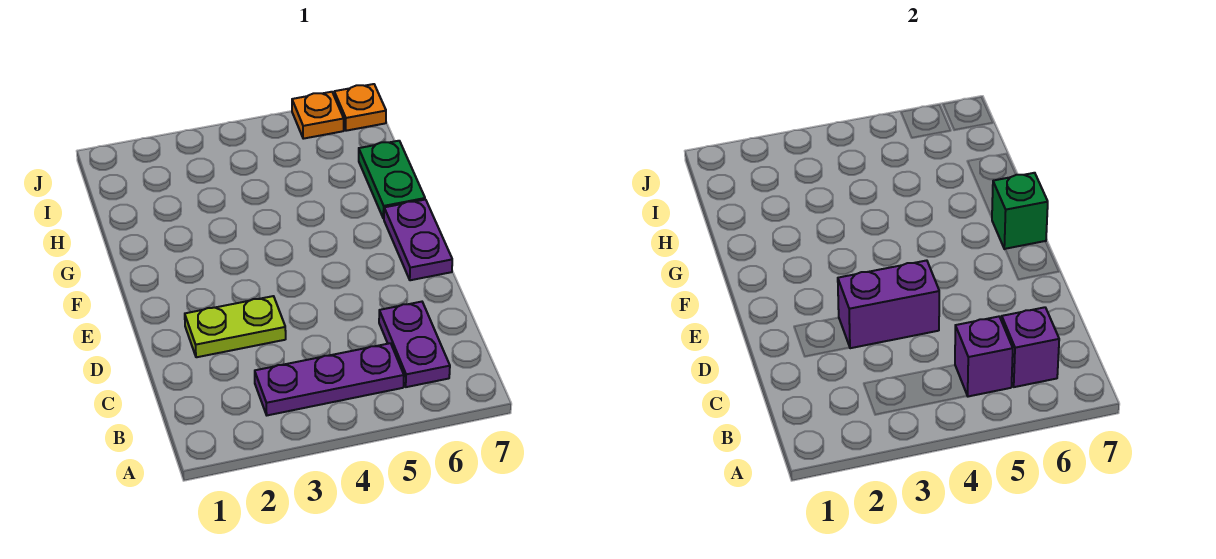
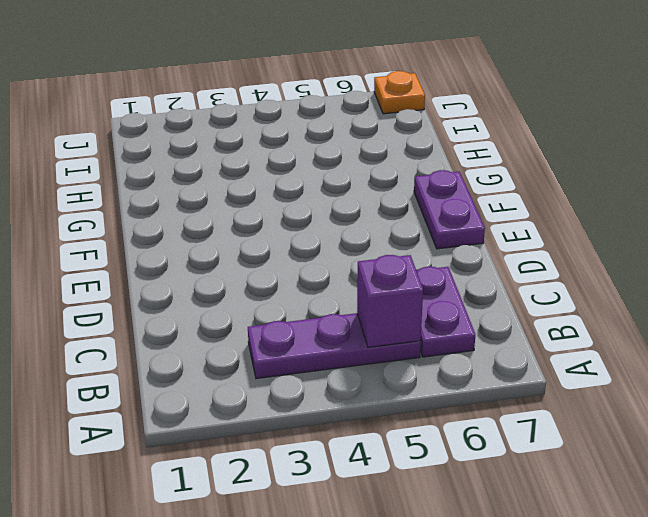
none -> lime plate D2:D3 level 1
none -> green plate G7:H7 level 1

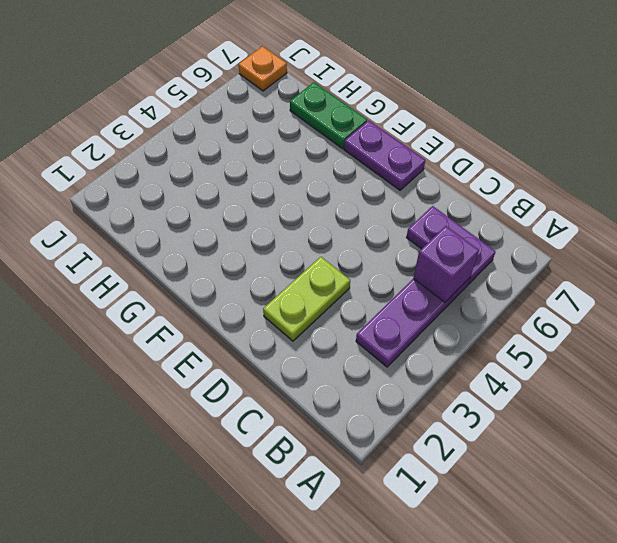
none -> orange plate J6 level 1
none -> purple brick B6 level 2

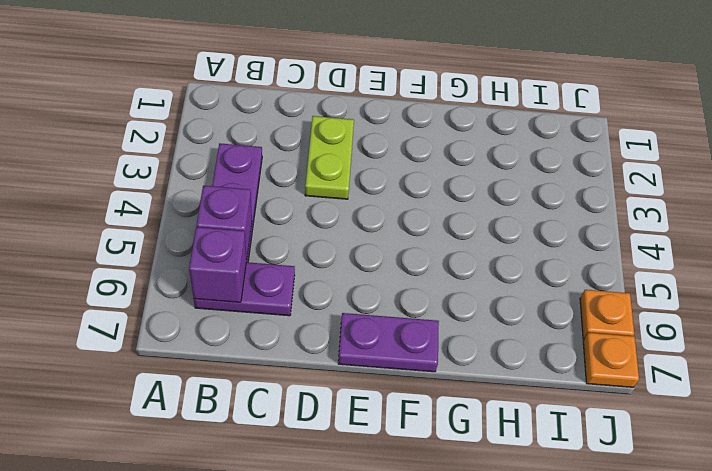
none -> green plate G7:H7 level 1
none -> purple brick D3:D4 level 2

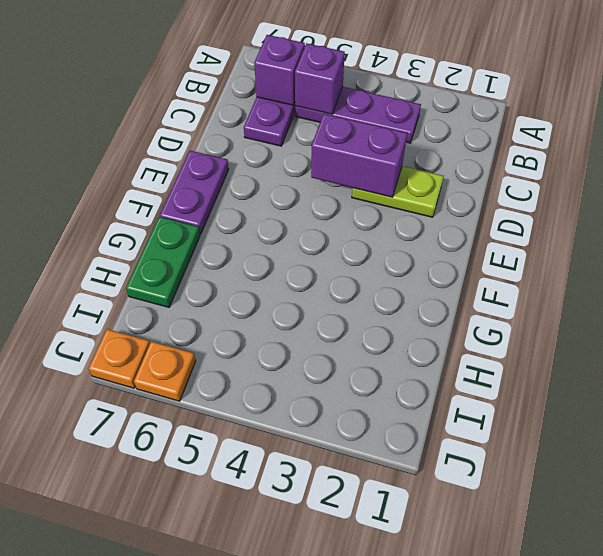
none -> green brick F7 level 2

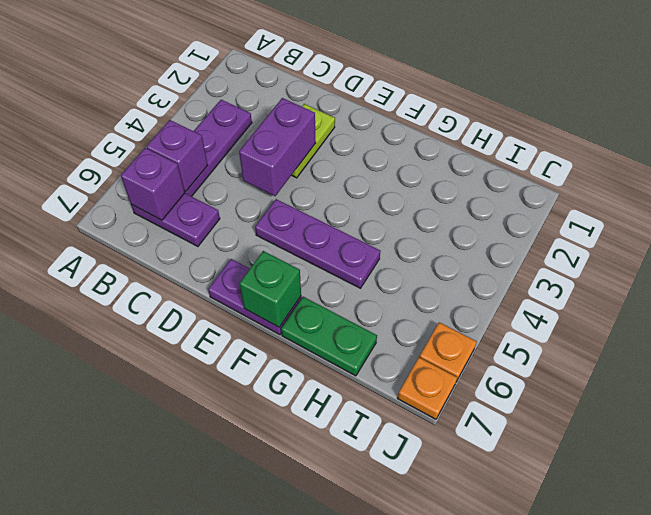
purple plate E5:G5 level 1 -> none

